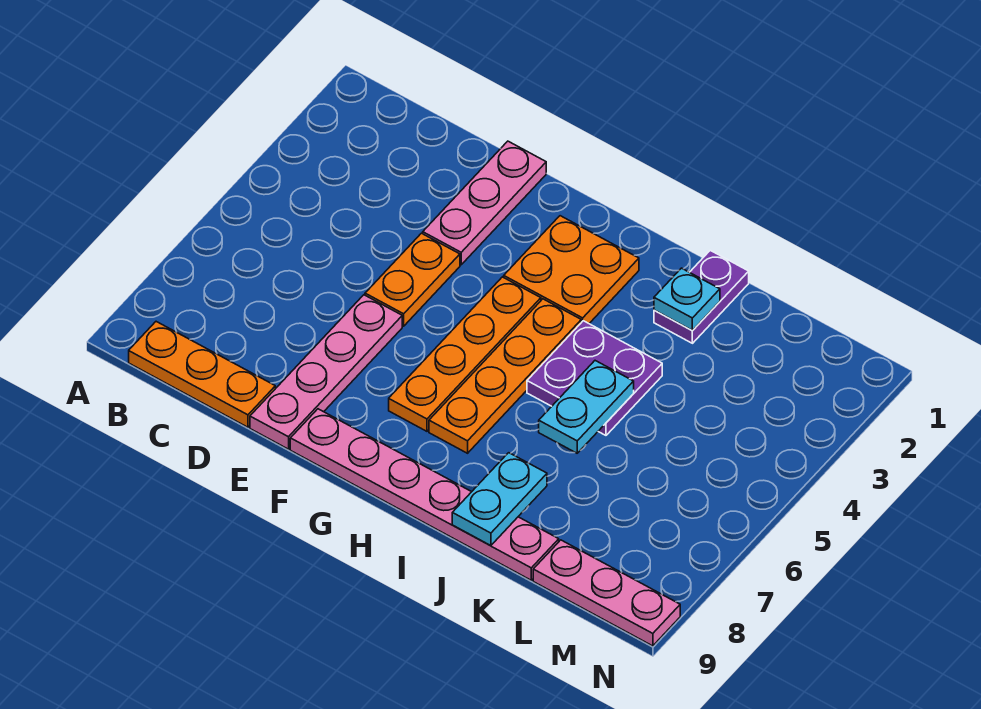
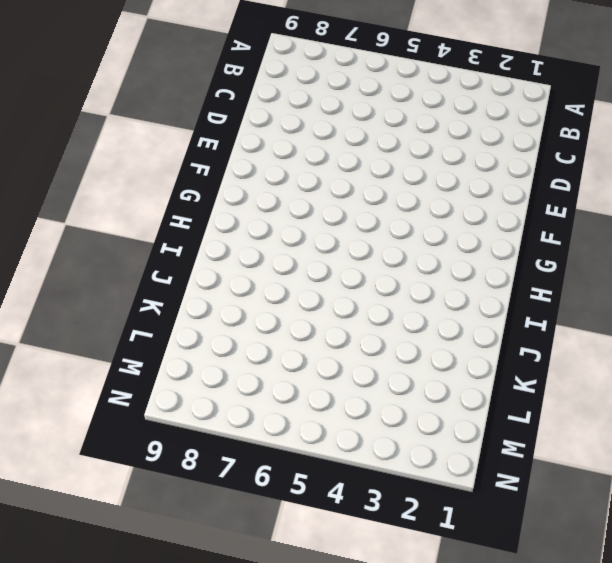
none -> orange plate B9:D9 level 1
none -> pink plate E1:E3 level 1
none -> orange plate E4:E5 level 1

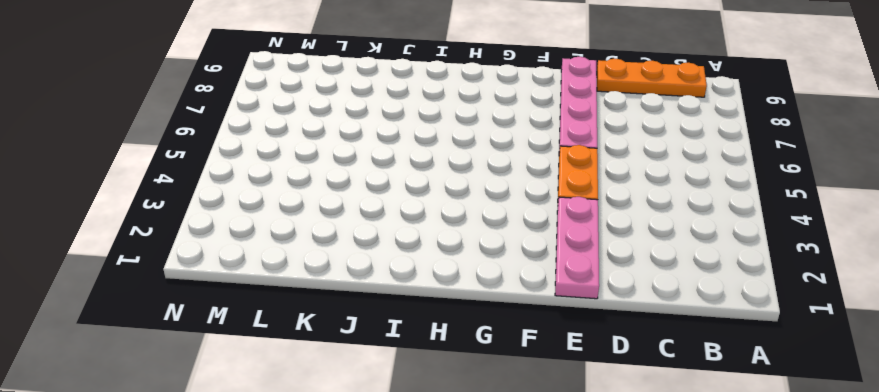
none -> pink plate F9:K9 level 1
none -> orange plate G2:H3 level 1
none -> orange plate G4:G7 level 1

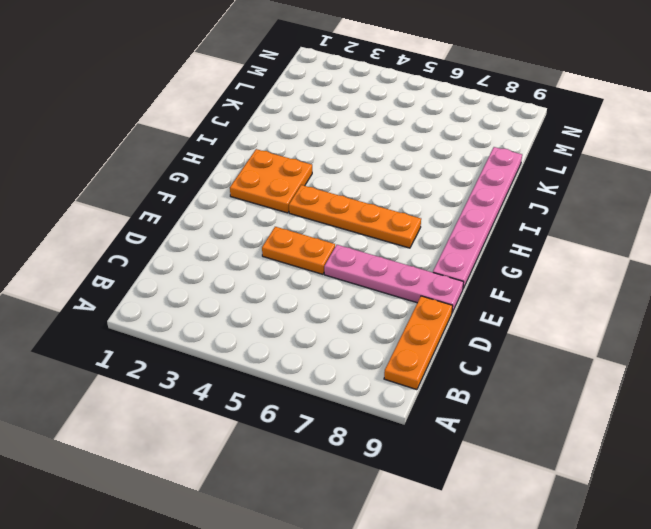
none -> pink plate E1:E3 level 1
none -> orange plate H4:H7 level 1
none -> purple plate I4:J5 level 1

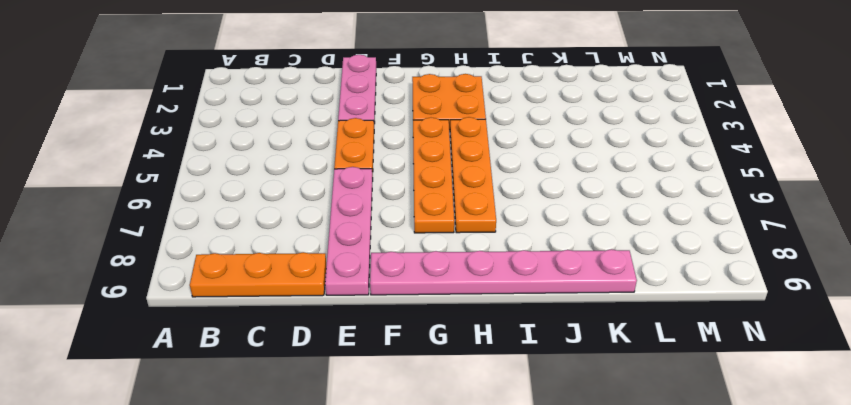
none -> purple plate I4:J5 level 1
none -> purple plate J1:J2 level 1
none -> pink plate L9:N9 level 1

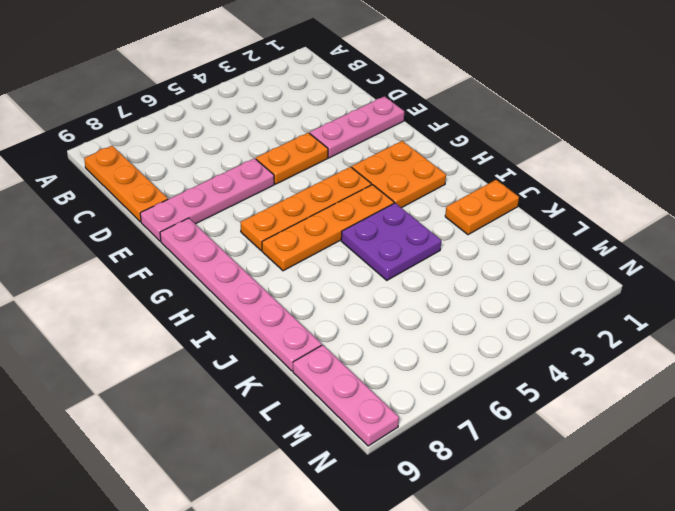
orange plate J1:J2 level 1 -> purple plate J1:J2 level 1
none -> cyan plate J2 level 2
none -> cyan plate J5:J6 level 2
none -> cyan plate J8:J9 level 2

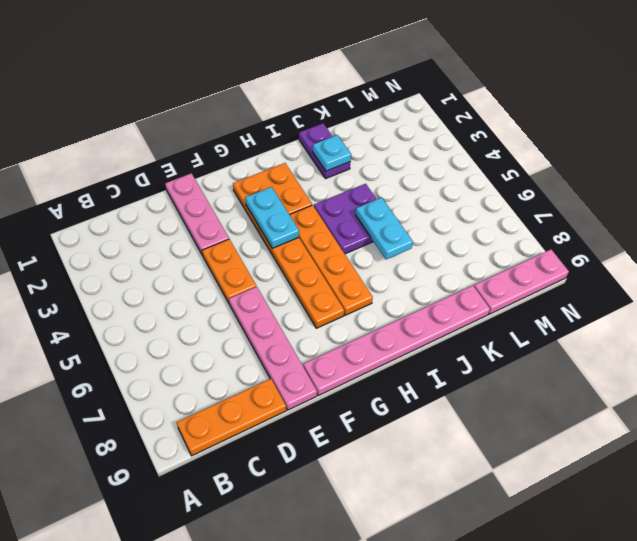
cyan plate G3:G4 level 2 -> cyan plate J8:J9 level 2

